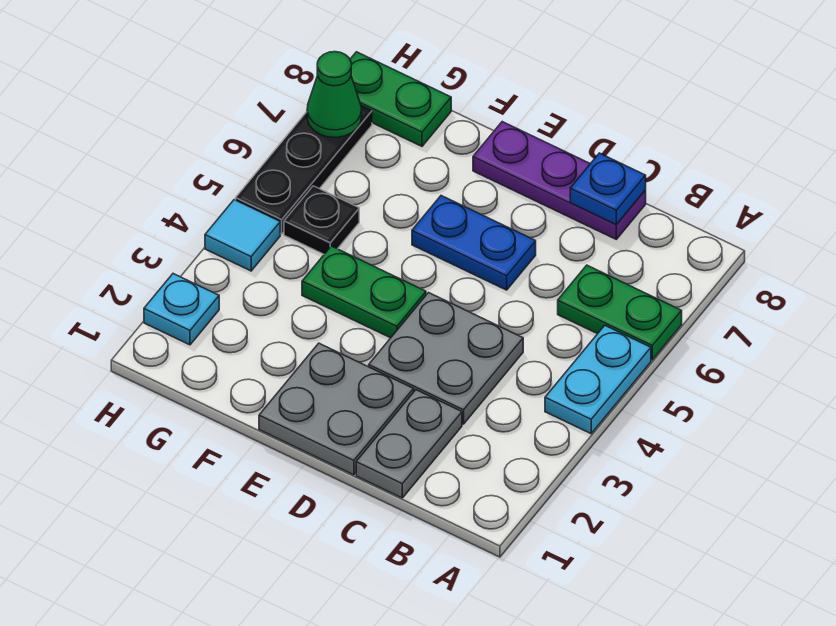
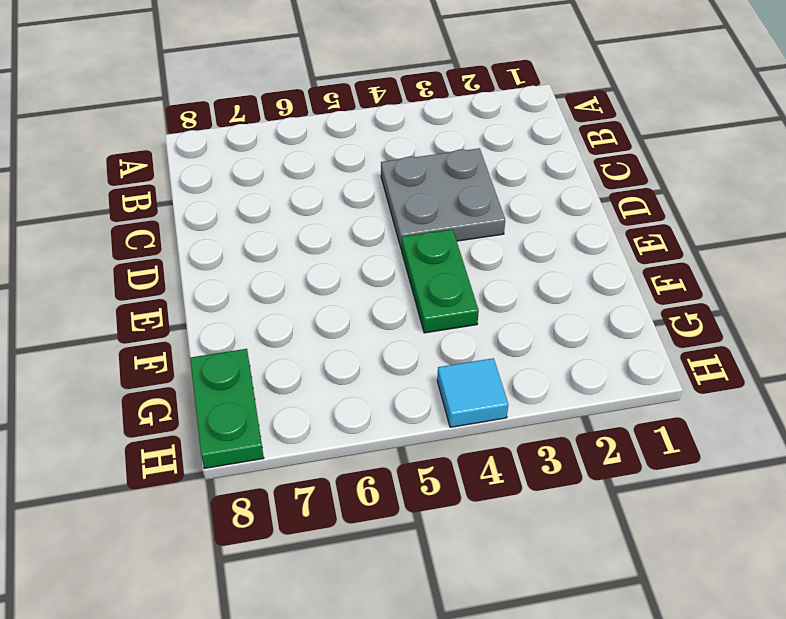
none -> cyan plate A4:A5 level 1
none -> green plate A6:B6 level 1
none -> grey plate C1:C2 level 1

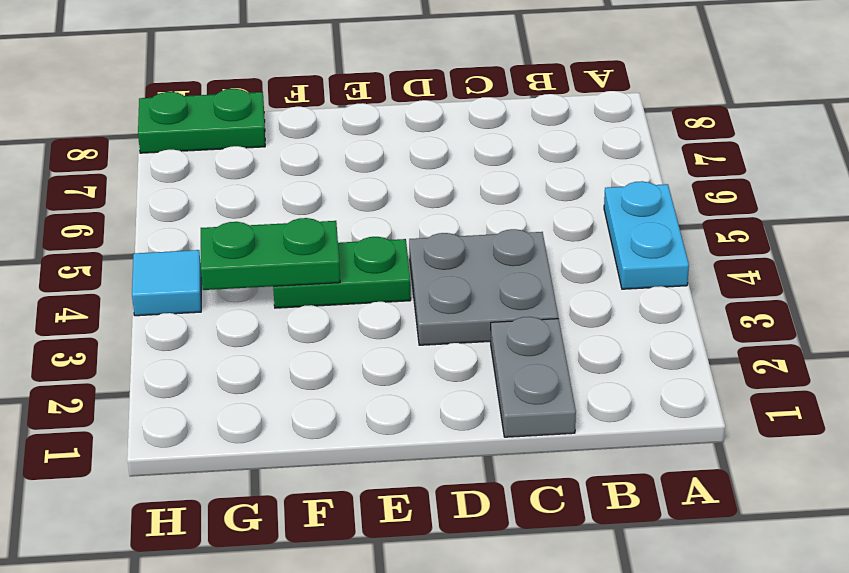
green plate F4:G4 level 2 -> green plate A6:B6 level 1
none -> purple plate C8:E8 level 1
none -> grey plate D1:E2 level 1
none -> blue plate D6:E6 level 1

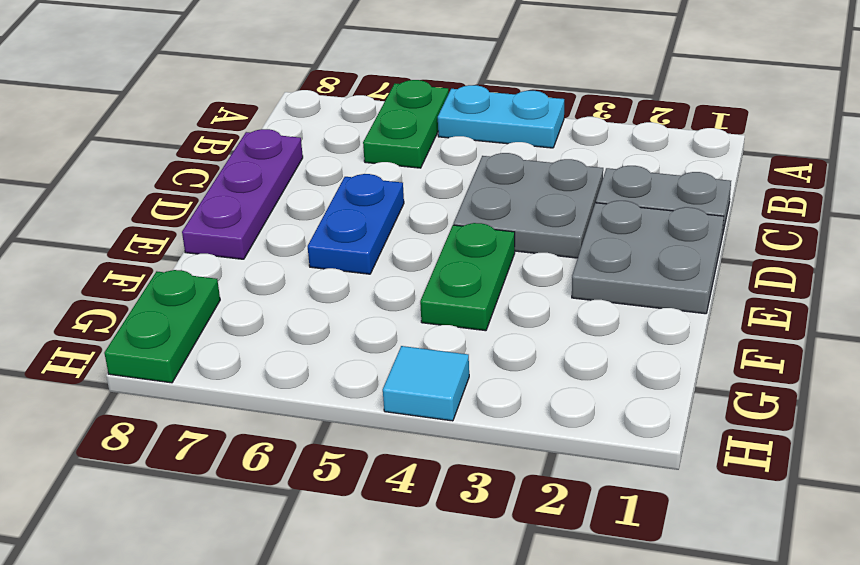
none -> black plate G5 level 1
none -> cyan plate H2 level 1
none -> black plate H5:H7 level 1

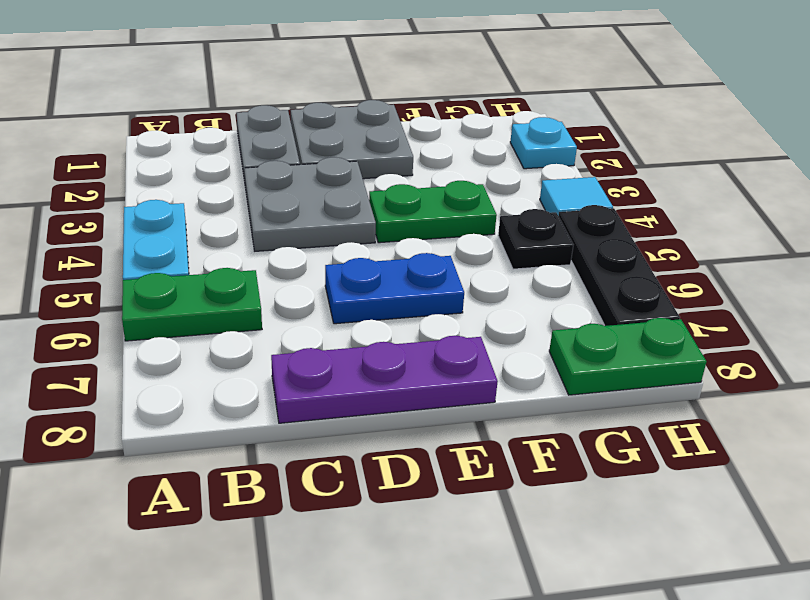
none -> blue plate C8 level 2
none -> green cone H7 level 2

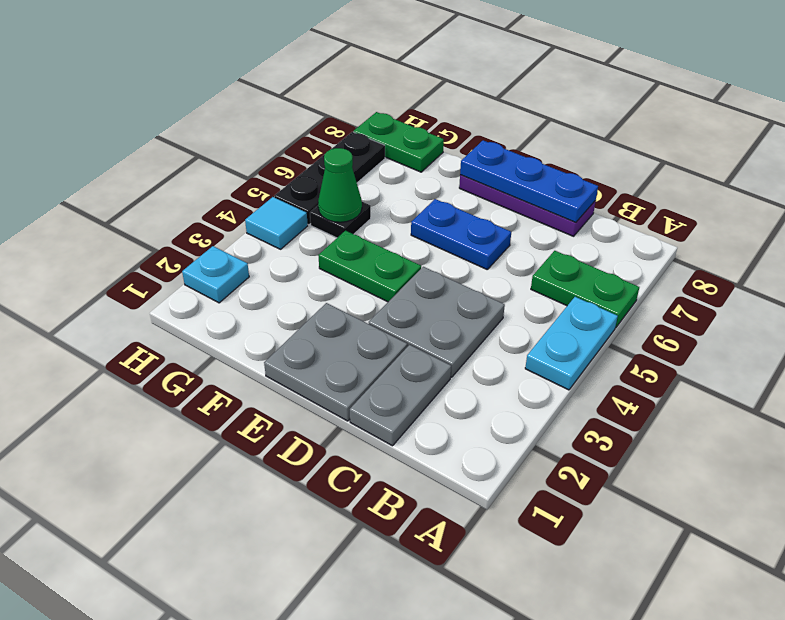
blue plate C8:E8 level 2 -> blue plate C8 level 2
green cone G5 level 2 -> green cone H7 level 2

